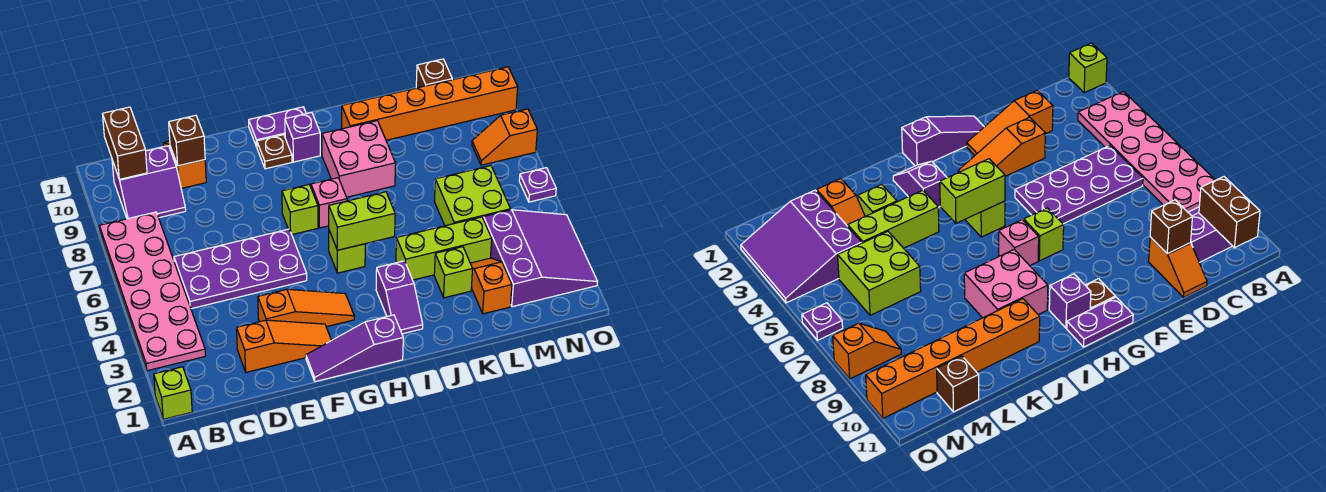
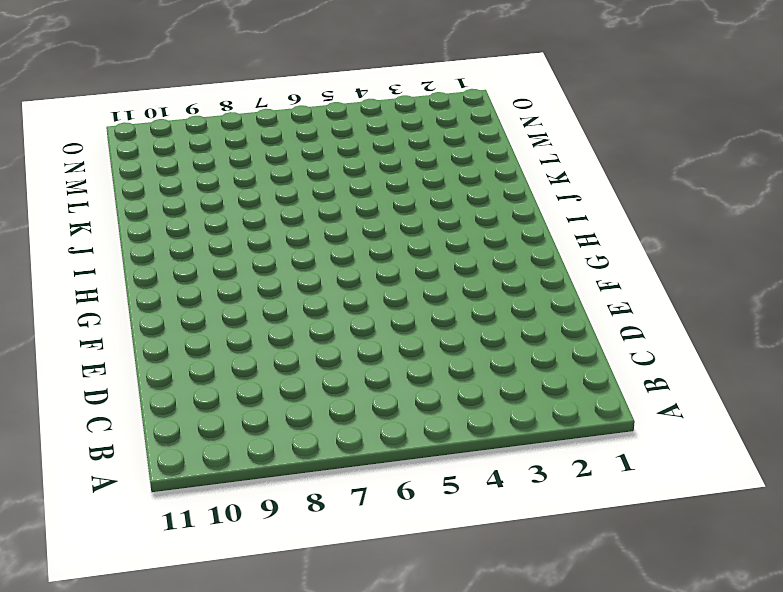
none -> lime brick A1 level 1
none -> pink plate A3:B8 level 1
none -> purple slope B9:C10 level 1 top 10

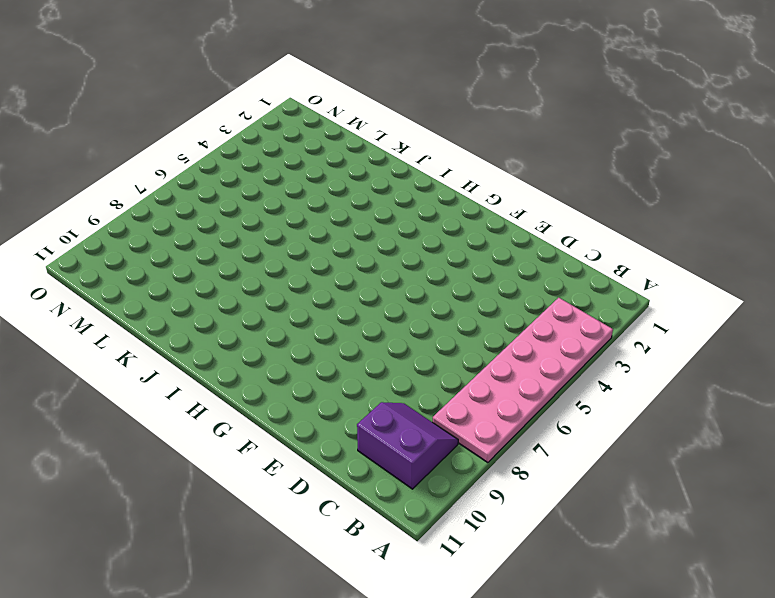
none -> lime brick A1 level 1
none -> purple plate C5:F6 level 1
none -> orange slope D2:F2 level 1 top D

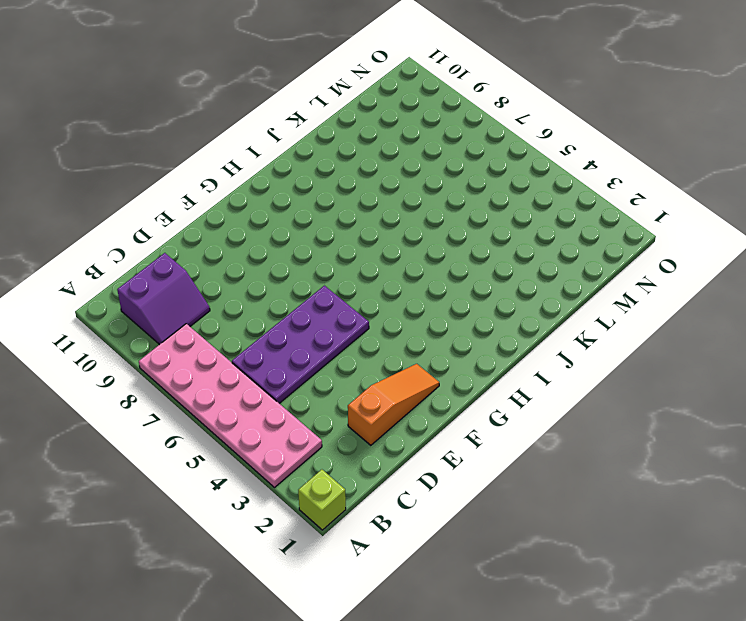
none -> orange slope D10:D11 level 1 top 10
none -> orange slope E3:G3 level 1 top E
none -> purple slope F1:H1 level 1 top H

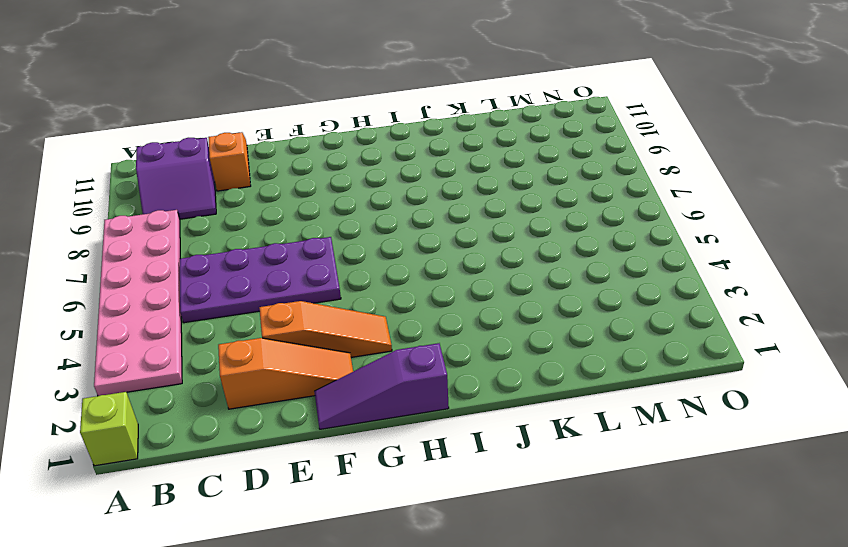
none -> lime brick G7 level 1
none -> brown plate G10 level 1
none -> purple plate G11:H11 level 1

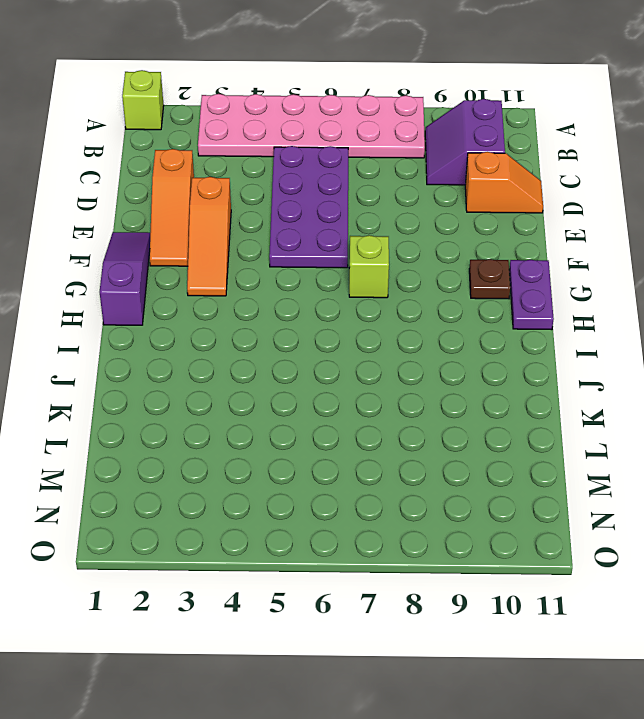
none -> lime brick H5 level 1
none -> pink brick H7 level 1
none -> purple brick H10 level 1

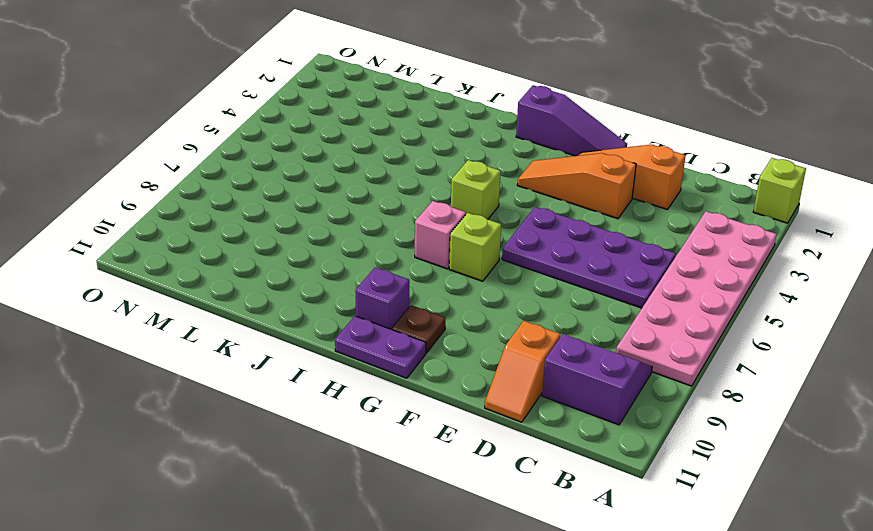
none -> purple slope I2:I3 level 1 top 3
none -> pink brick I8:J9 level 1
none -> lime brick J4:L4 level 1

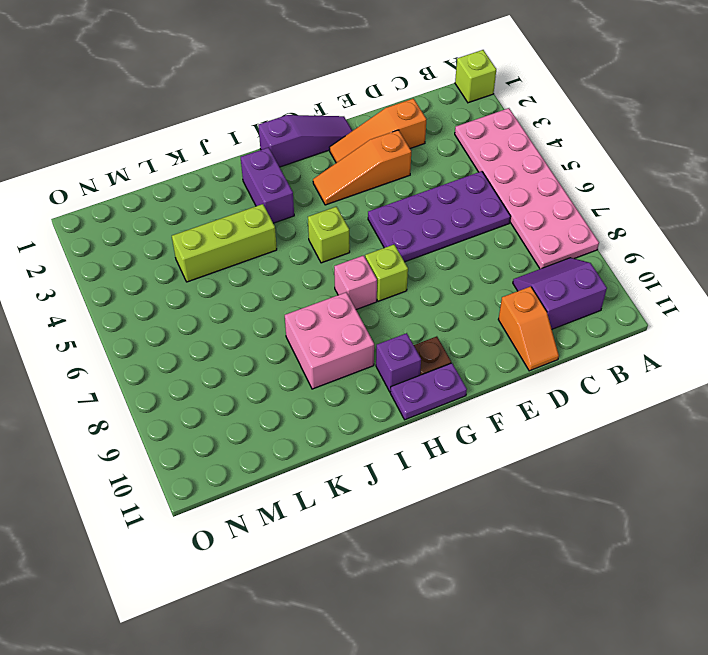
purple brick I2:I3 level 1 -> purple slope I2:I3 level 1 top 3
none -> orange brick J10:O10 level 1
none -> lime brick K3 level 1
none -> orange slope L2:L3 level 1 top 2

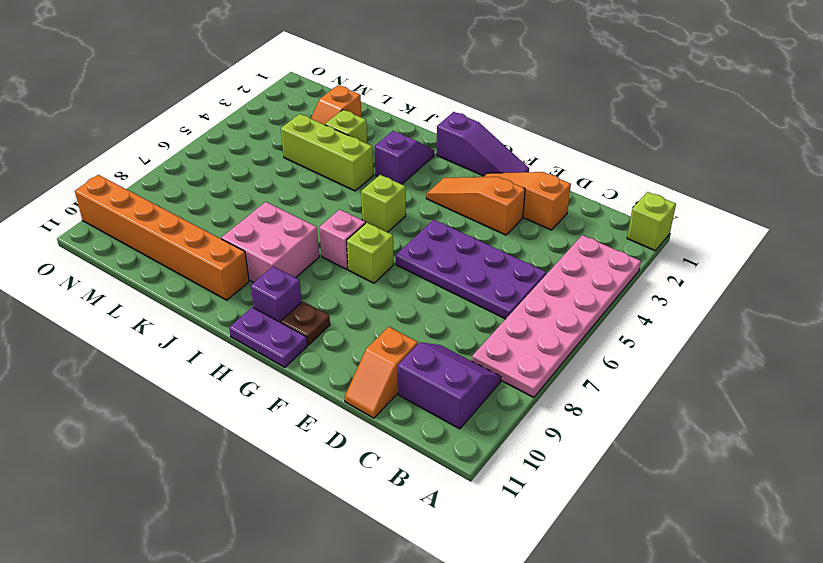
none -> lime brick L5:M6 level 1
none -> purple slope M2:O4 level 1 top M
none -> brown brick M11 level 1

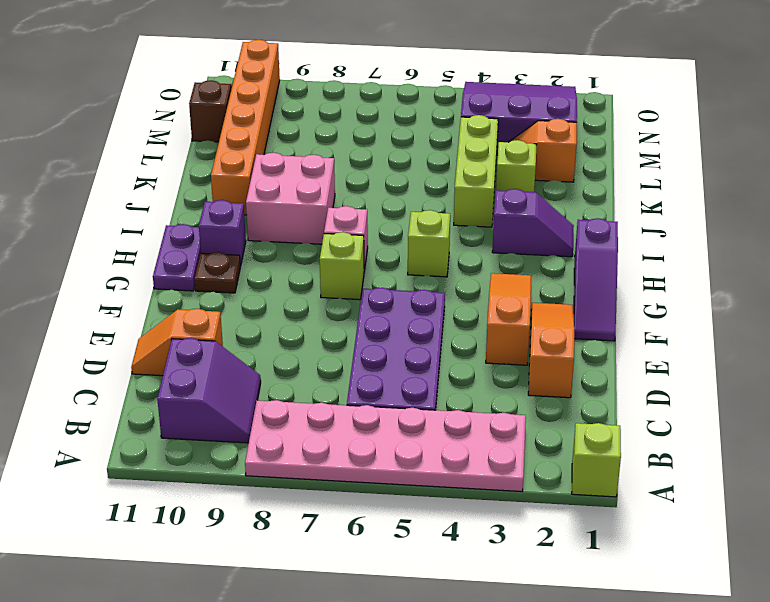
none -> lime brick L5:M6 level 1
none -> orange slope N8:O8 level 1 top O
none -> purple plate O6 level 1

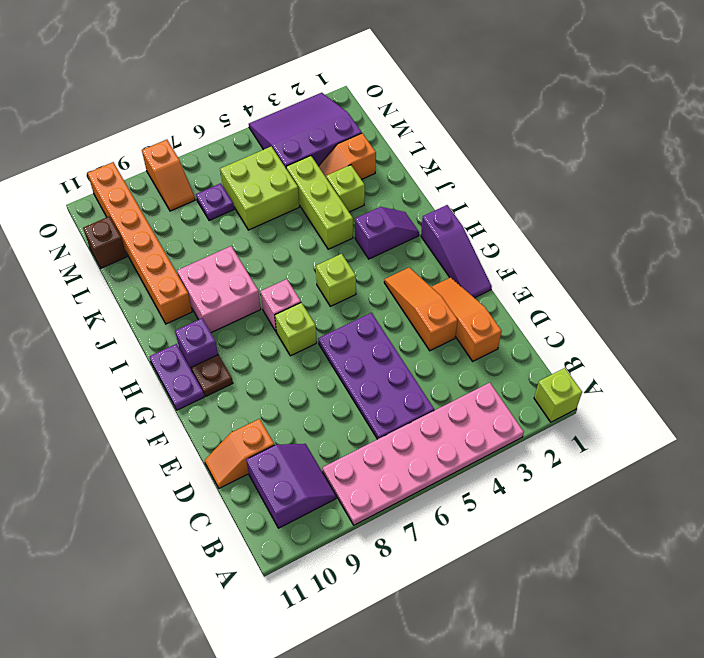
purple plate M7 level 1 -> purple plate O6 level 1
none -> brown brick B10:B11 level 2
none -> brown brick D10 level 2
none -> lime brick H5:I5 level 2

